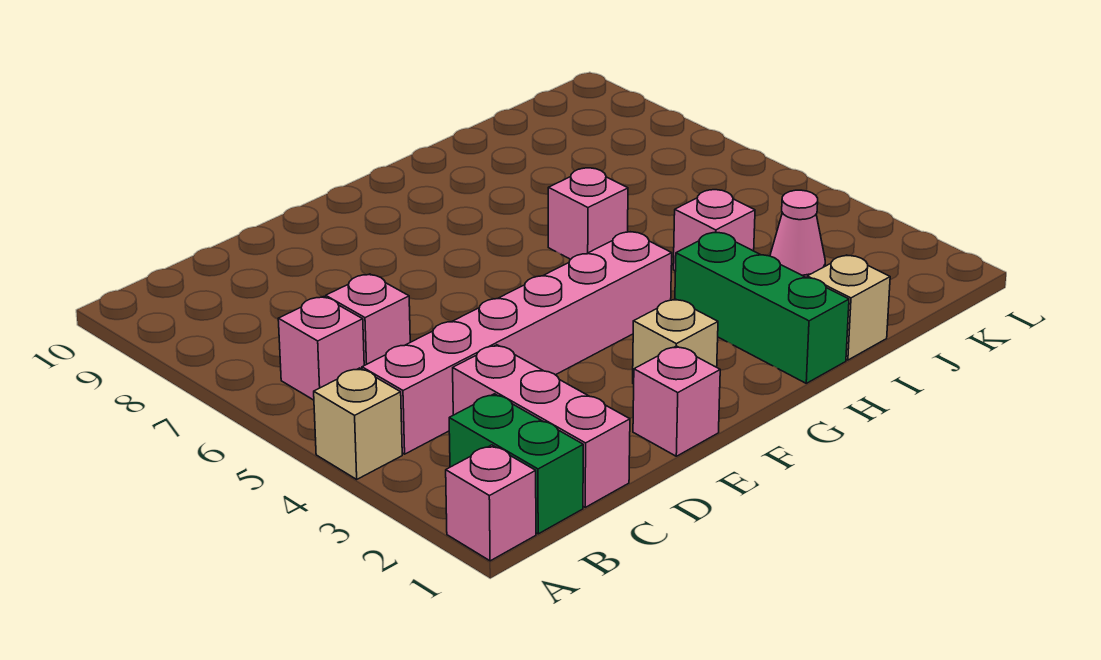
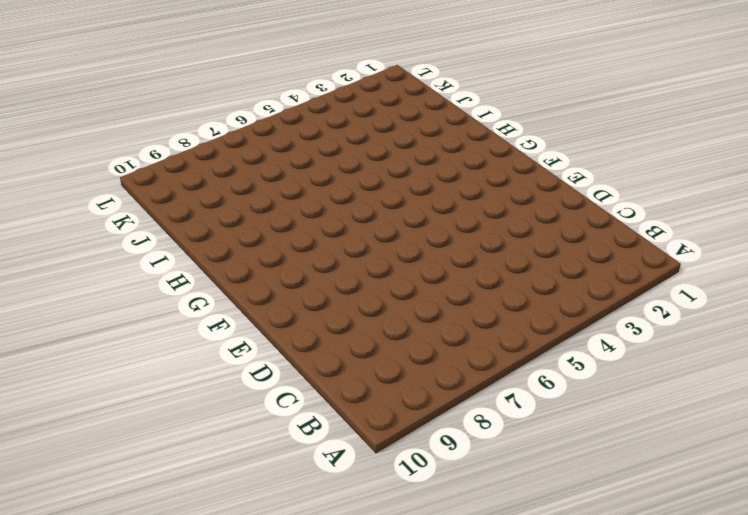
none -> pink brick A1 level 1
none -> tan brick A4 level 1
none -> green brick B1:B2 level 1

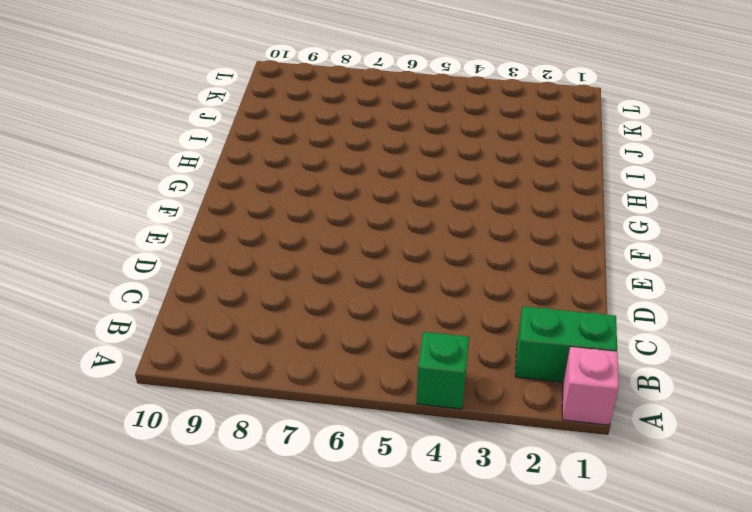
green brick A4 level 1 -> tan brick A4 level 1
none -> pink brick B4:G4 level 1
none -> pink brick B6 level 1
none -> pink brick C1:C3 level 1

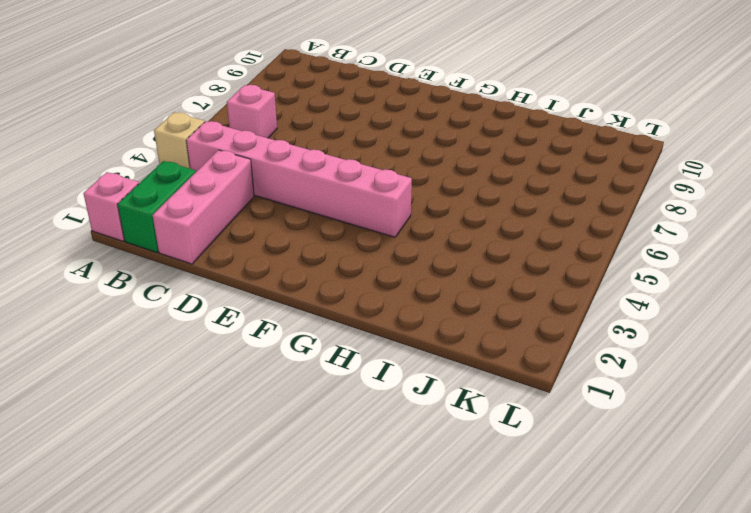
none -> pink brick C6 level 1
none -> pink brick E1 level 1
none -> tan brick F2 level 1

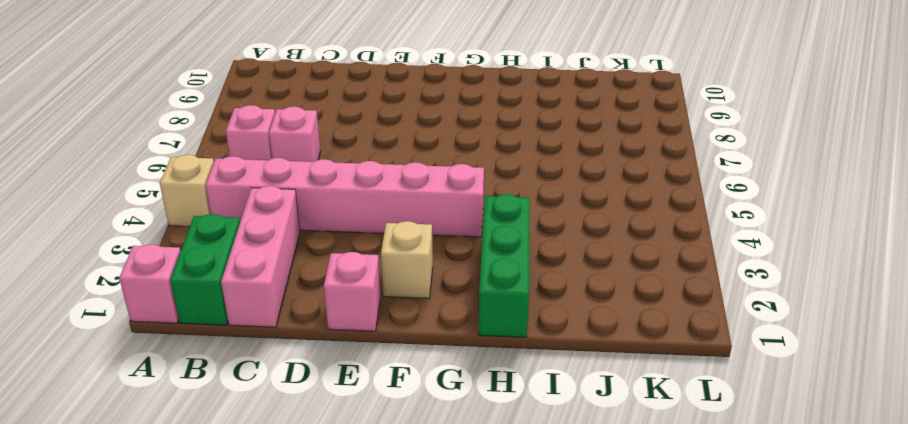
none -> pink brick H6 level 1
none -> tan brick I1 level 1
none -> pink brick I4 level 1

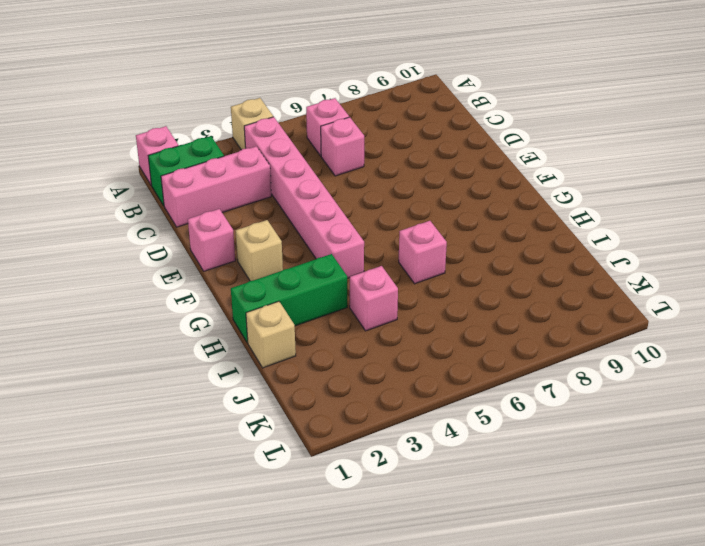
none -> pink cone J3 level 1

